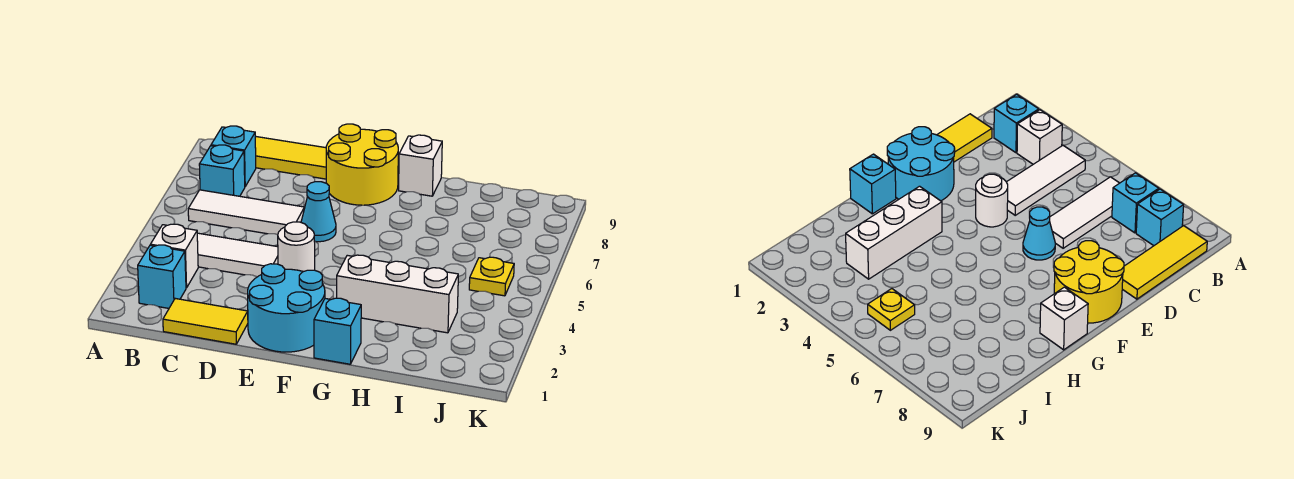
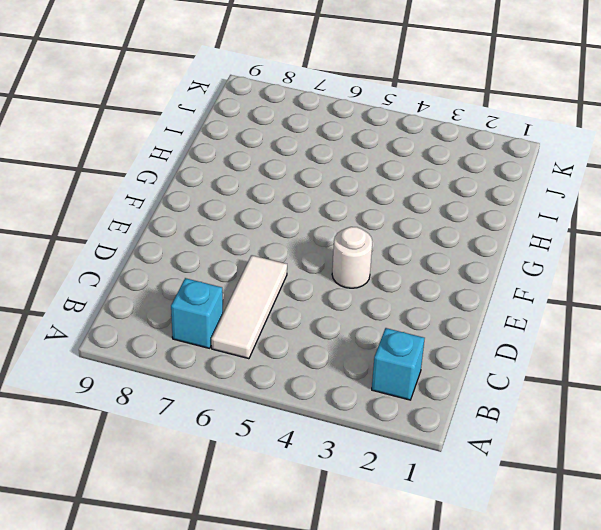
none -> white brick B3 level 1
none -> white tile B4:D4 level 1
none -> cyan brick B8 level 1

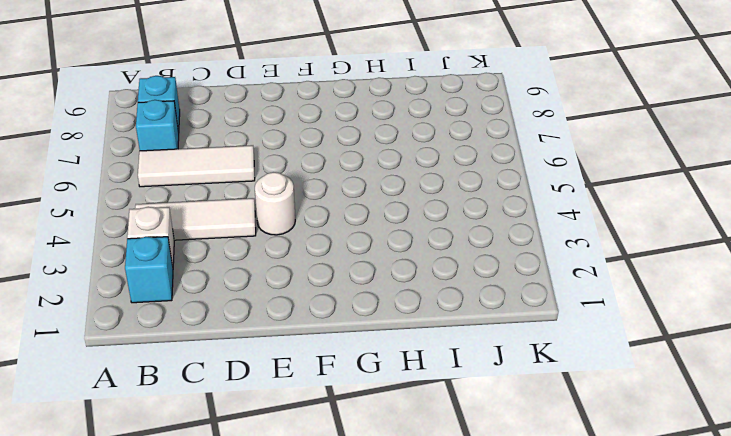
none -> yellow tile B9:D9 level 1
none -> yellow tile C1:D1 level 1
none -> cyan round brick E1:F2 level 1

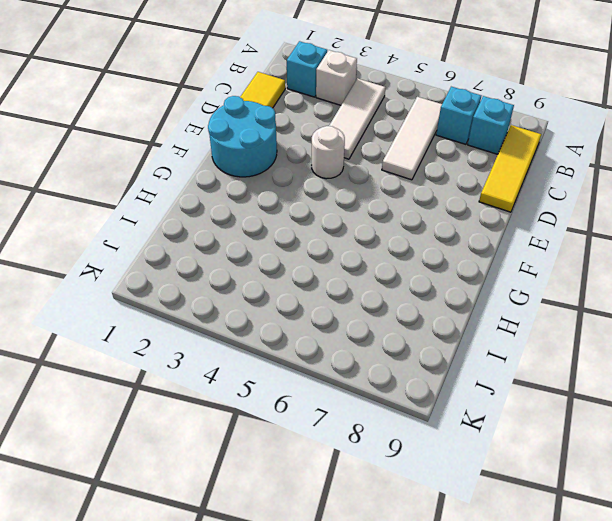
none -> cyan cone E6 level 1
none -> yellow round brick E8:F9 level 1
none -> cyan brick G1 level 1

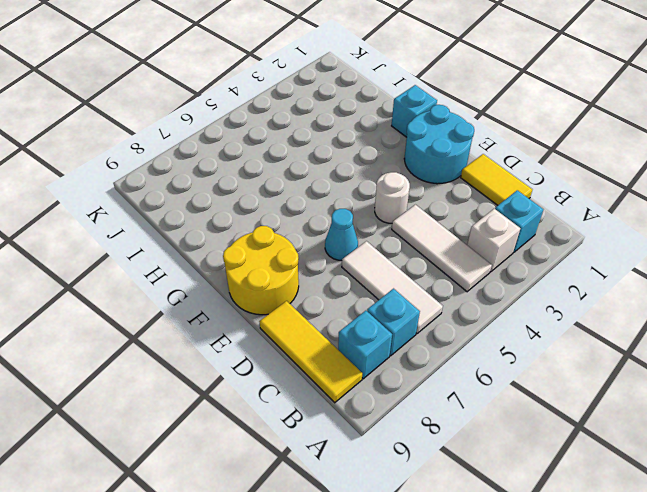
none -> white brick G3:I3 level 1
none -> white brick G9 level 1
none -> yellow plate J5 level 1

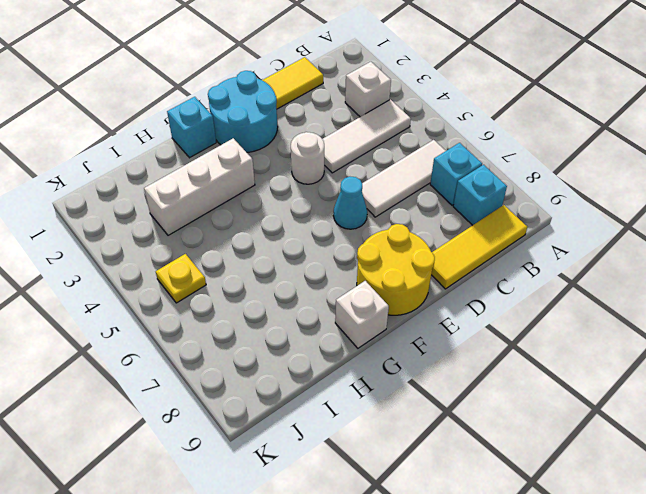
none -> cyan brick B2 level 1

